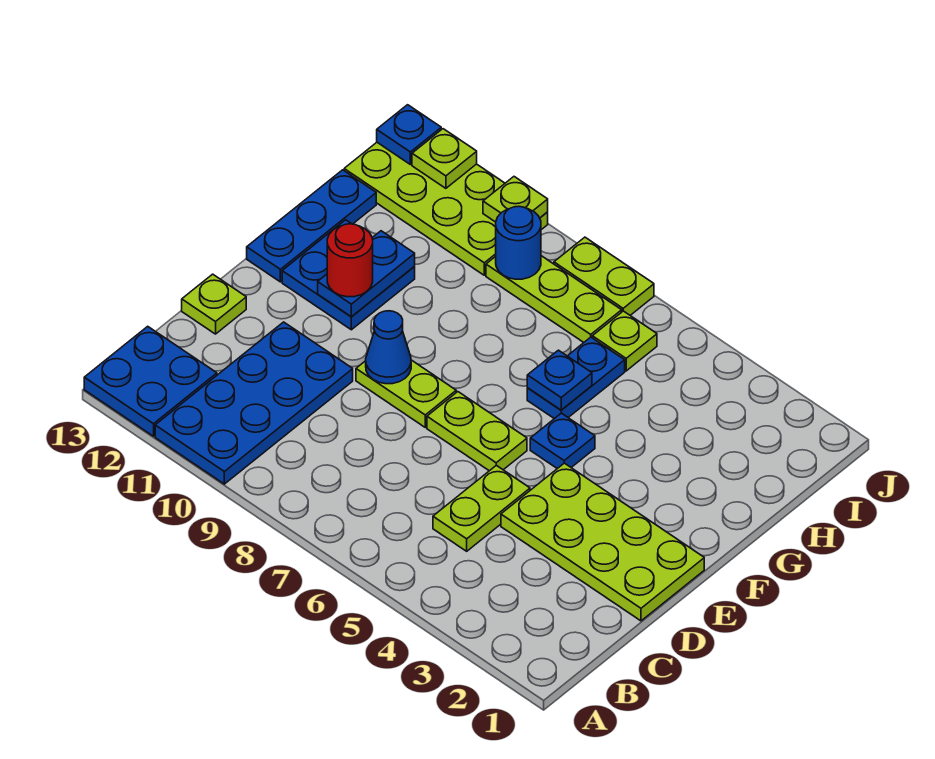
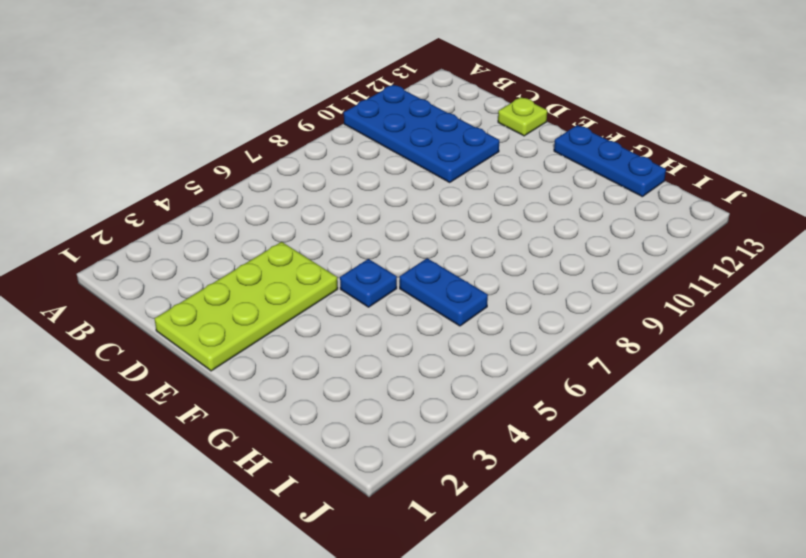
none -> blue plate A12:B13 level 1
none -> lime plate C5:D5 level 1
none -> lime plate E6:E7 level 1

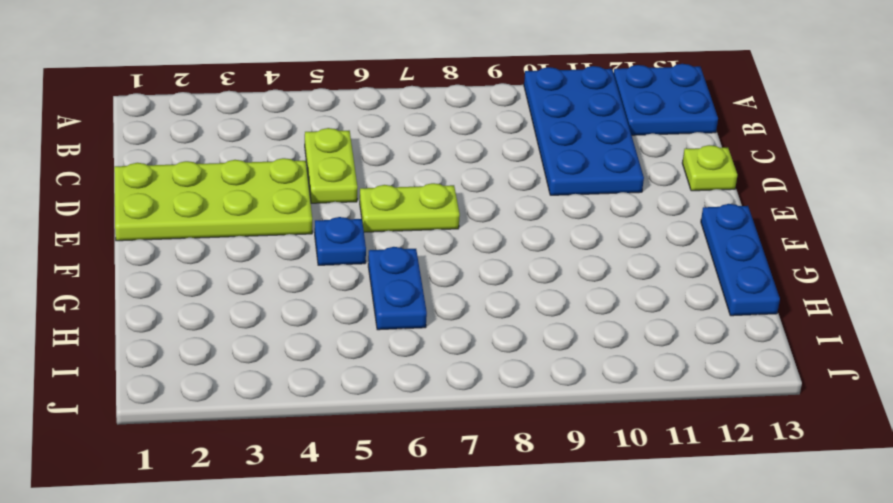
none -> lime plate E8:E9 level 1
none -> blue plate F11:G12 level 1
none -> lime plate I6 level 1

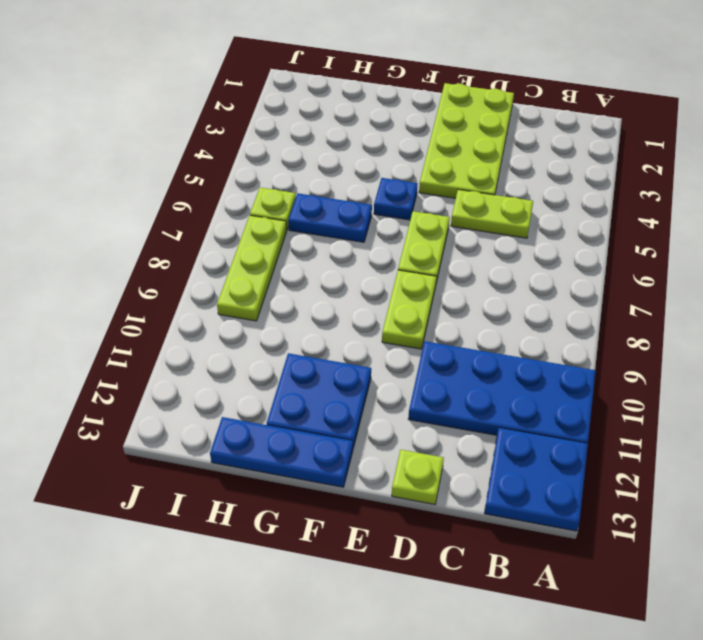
none -> lime plate I10:J13 level 1
none -> lime plate J7:J8 level 1
none -> blue cone E9 level 2

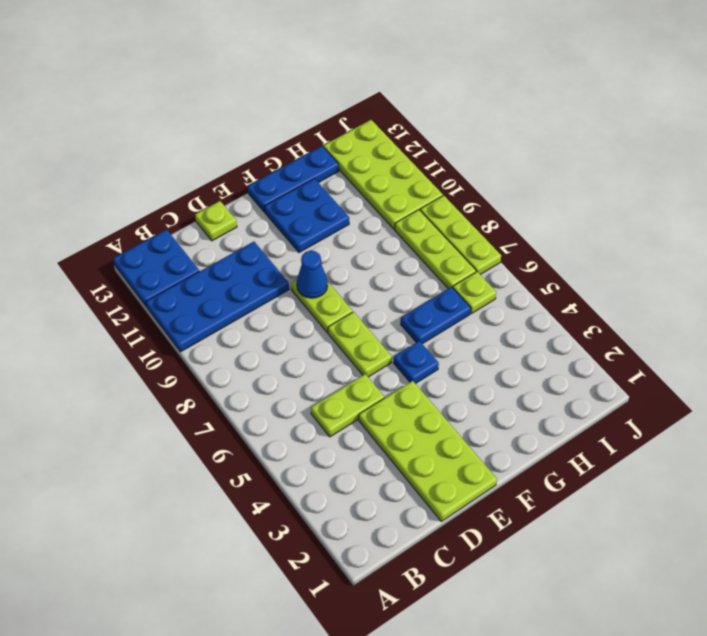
lime plate J7:J9 level 1 -> lime plate J7:J8 level 1
none -> blue plate F11:G11 level 2
none -> blue plate G6 level 2
none -> blue round brick I9 level 2

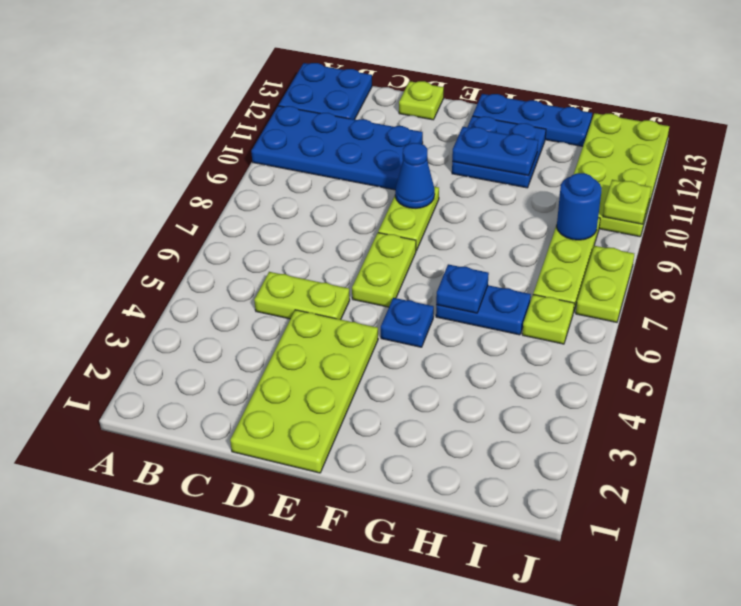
none -> lime plate J12 level 2
none -> blue plate J13 level 2
none -> red round brick F11 level 3

